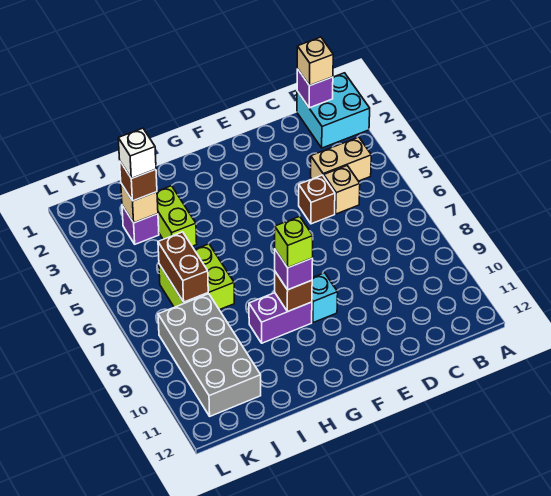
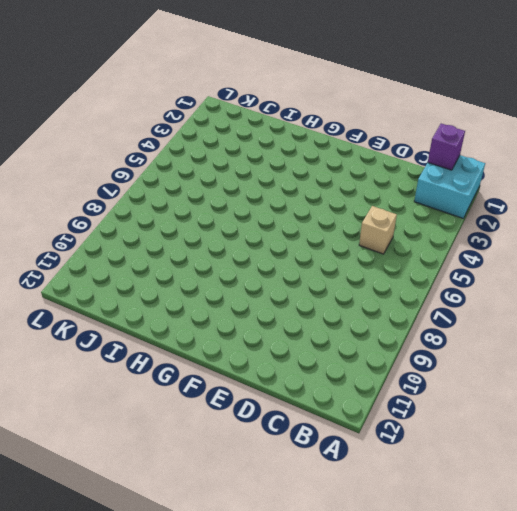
none -> tan brick B4:C4 level 1
none -> brown brick D5 level 1
none -> cyan brick F9 level 1

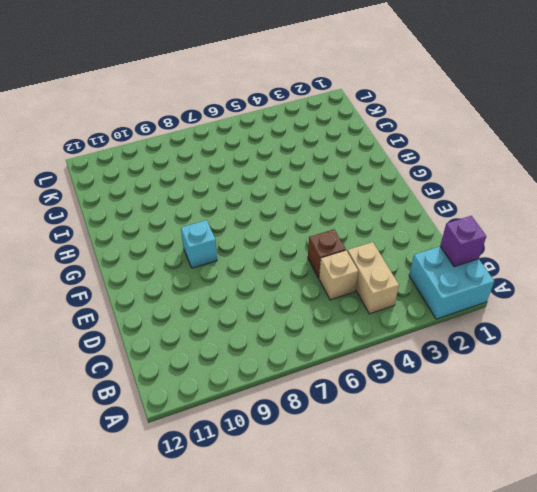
none -> purple brick G9:H9 level 1
none -> lime brick I3:I4 level 1
none -> lime brick I6:J7 level 1

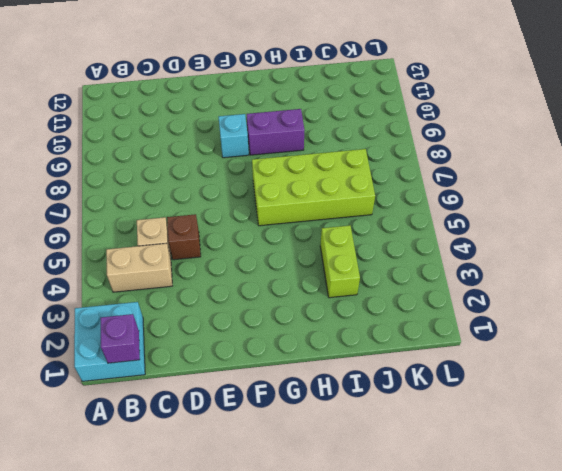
lime brick G6:J7 level 1 -> lime brick I6:J7 level 1
none -> purple brick J3 level 1
none -> grey brick J8:K11 level 1
none -> brown brick G9 level 2

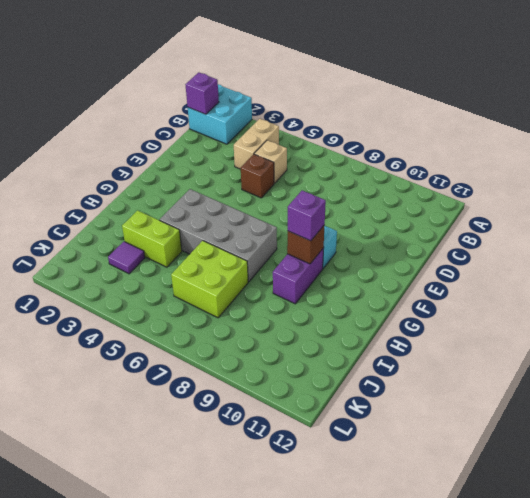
grey brick G4:H7 level 1 -> grey brick J8:K11 level 1
purple tile J3 level 1 -> purple brick J3 level 1
none -> tan brick J3 level 2
none -> brown brick J6:J7 level 2
none -> tan brick B1 level 3

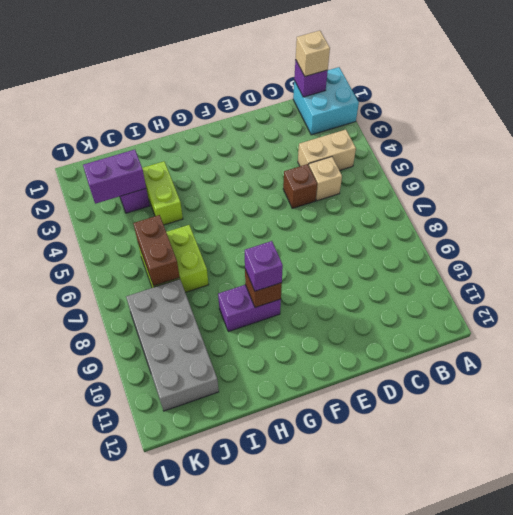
purple brick J3:K3 level 2 -> tan brick J3 level 2
none -> cyan brick F9 level 1
none -> brown brick J3 level 3
none -> lime brick G9 level 4

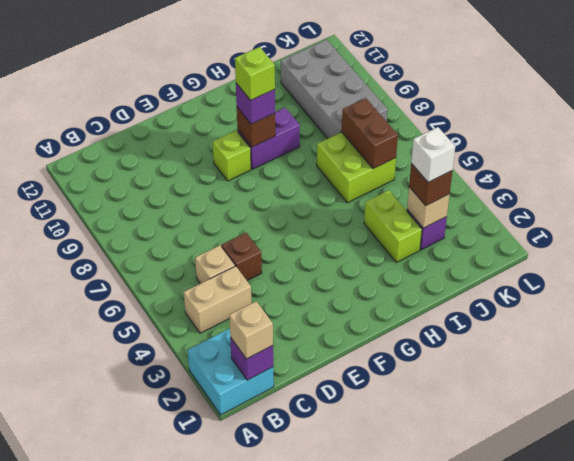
lime brick F9 level 1 -> cyan brick F9 level 1

